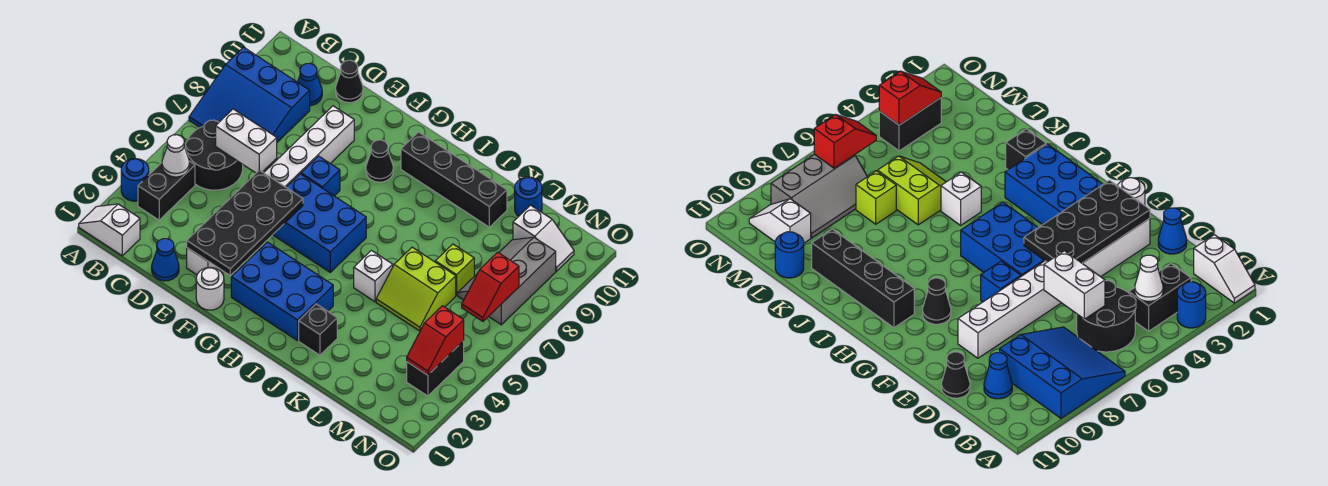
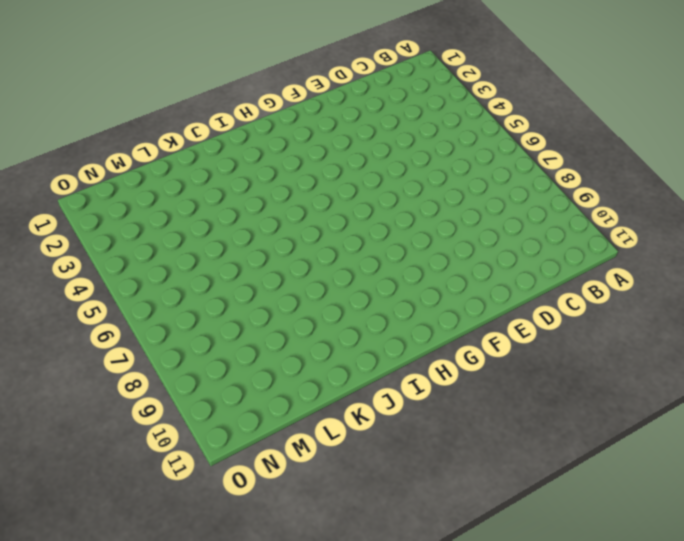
none -> white slope A1:B1 level 1 top B
none -> blue round brick A3 level 1
none -> blue slope A7:C9 level 1 top 9

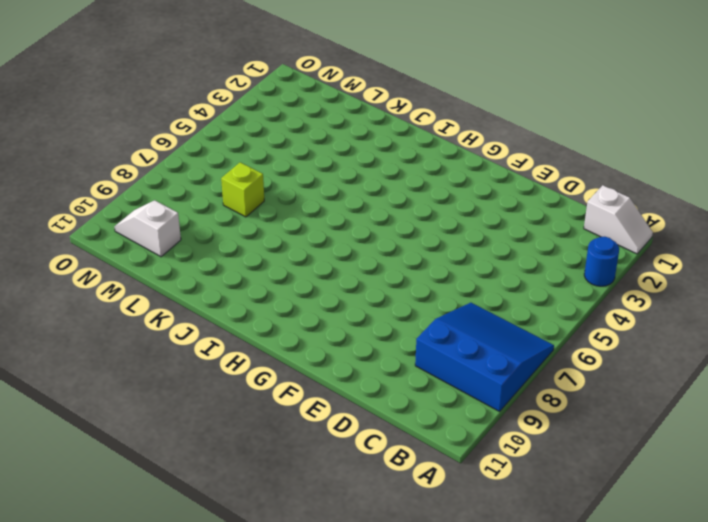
none -> black brick B3:B4 level 1
none -> black round brick B5:C6 level 1
none -> blue cone C10 level 1

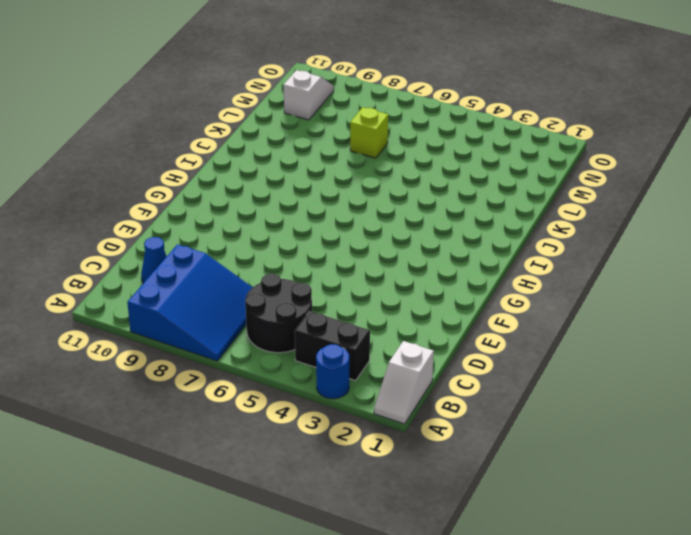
none -> blue cone D1 level 1
none -> black cone D11 level 1
none -> white brick E2:E9 level 1

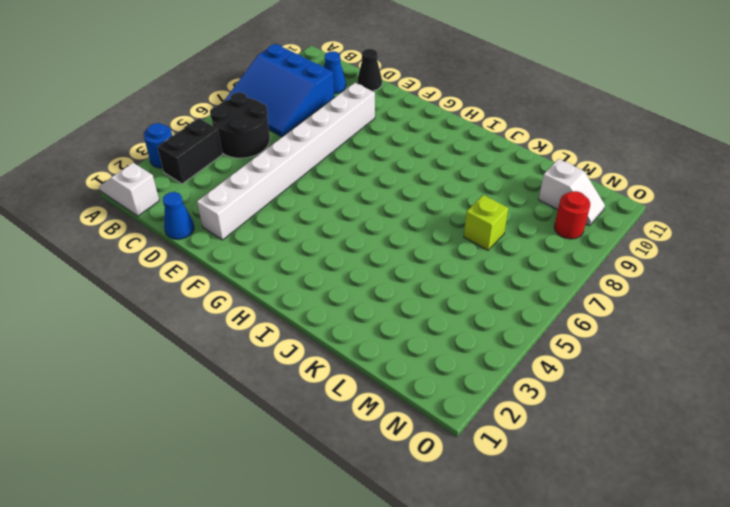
red round brick N9 level 1 -> grey slope M7:N9 level 1 top N
none -> white round brick F1 level 1
none -> blue brick F5:H6 level 1
none -> blue brick F7 level 1

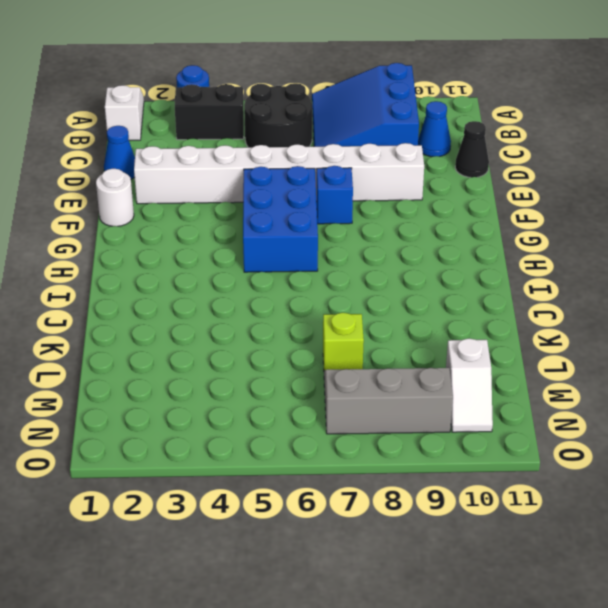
none -> blue brick G2:I3 level 1
none -> black cone G9 level 1
none -> black brick H10:K10 level 1

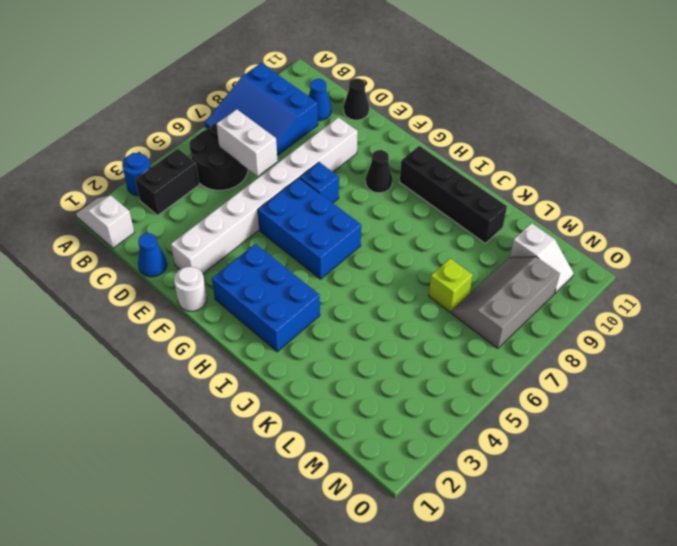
none -> black brick J2 level 1
none -> white brick J5 level 1
none -> lime slope K5:L6 level 1 top 6

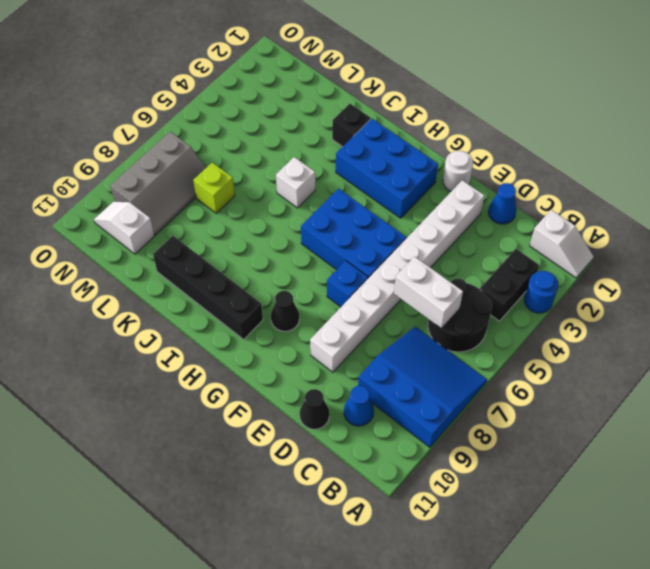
none -> lime slope K5:L6 level 1 top 6
none -> blue round brick L11 level 1
none -> black brick N3:N4 level 1

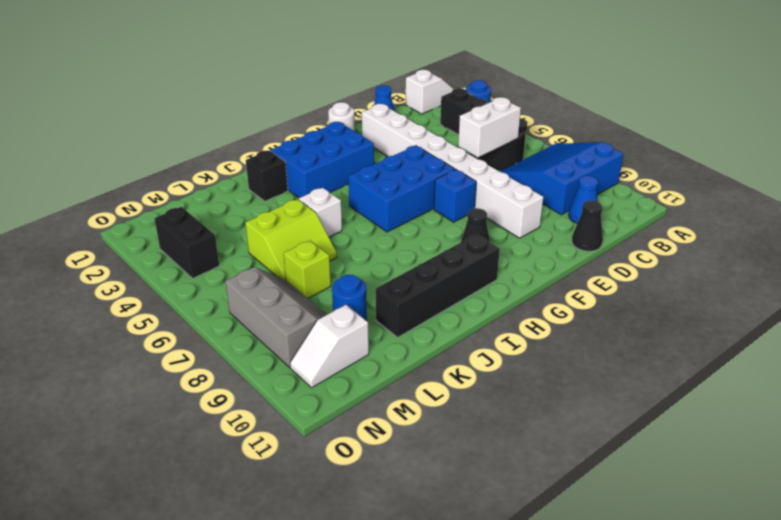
lime slope K5:L6 level 1 top 5 -> lime slope K5:L6 level 1 top 6
blue round brick L9 level 1 -> blue round brick L11 level 1
none -> white cone B4 level 2
none -> black plate E2:F5 level 2
none -> red slope N3:N4 level 2 top 4

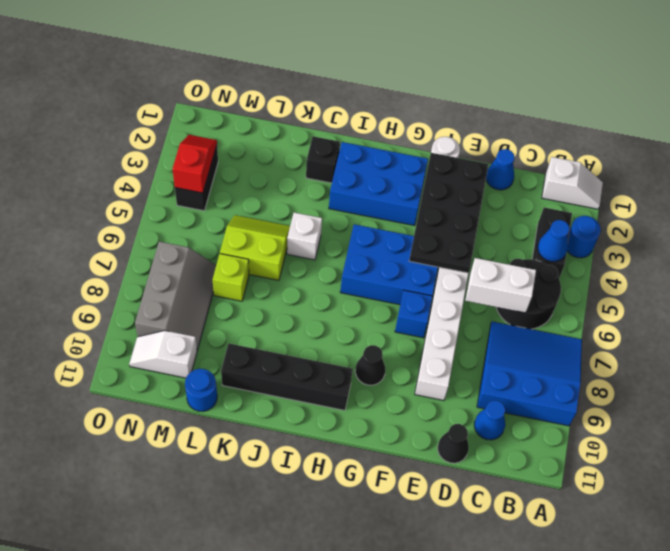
blue cone B4 level 2 -> white cone B4 level 2
none -> red slope N6:N7 level 2 top 7

